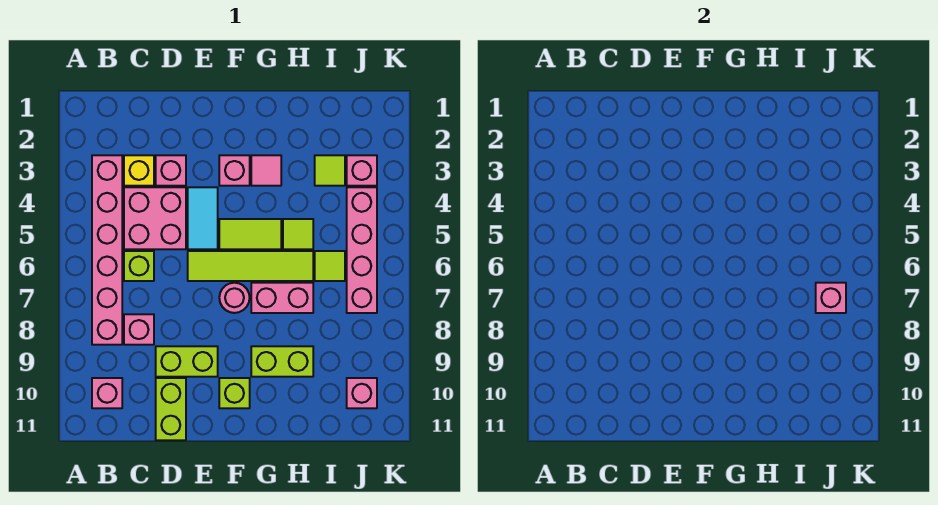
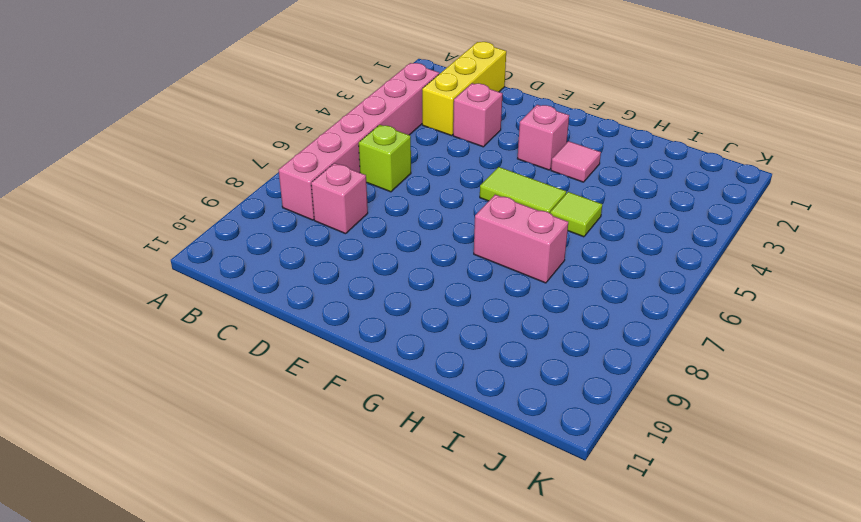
yellow brick C1:C3 level 1 -> yellow brick C3 level 1
none -> pink brick B10 level 1
none -> pink brick C4:D5 level 1
none -> lime brick D9:E9 level 1

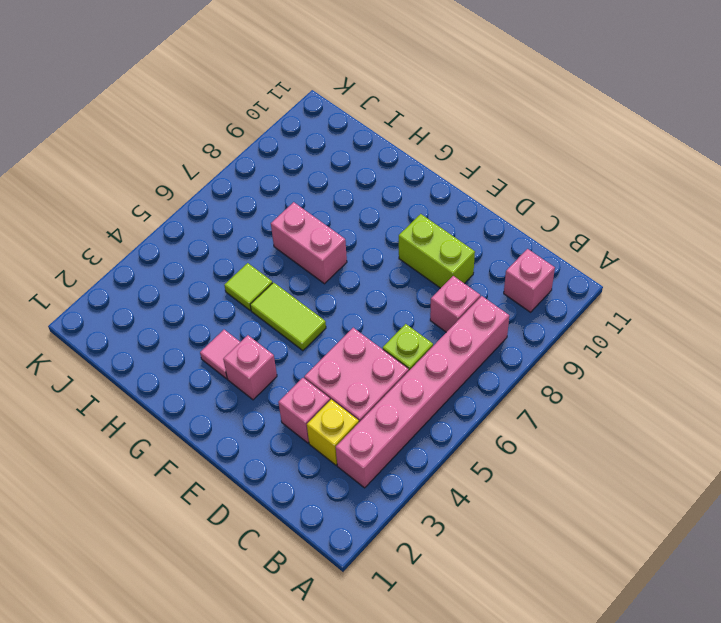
none -> lime brick D10:D11 level 1
none -> cyan tile E4:E5 level 1
none -> lime tile E6:H6 level 1

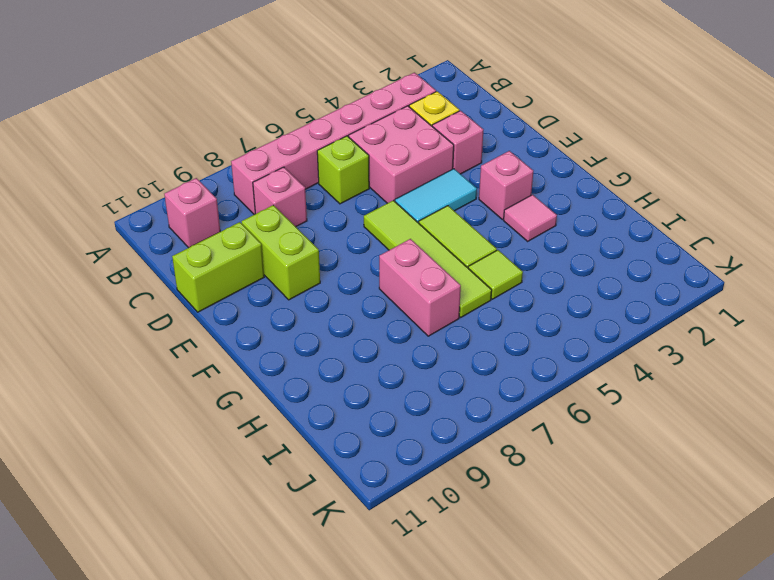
none -> pink round brick F7 level 1
none -> lime brick F10 level 1
none -> lime brick G9:H9 level 1

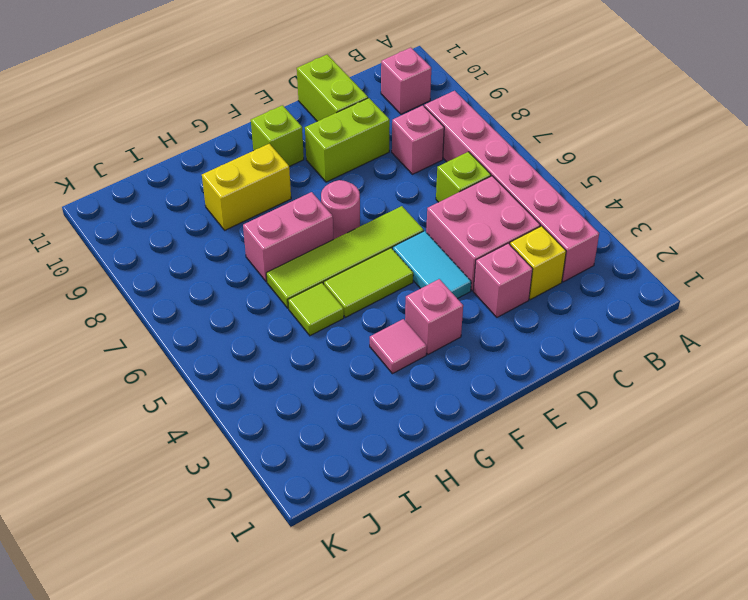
yellow brick G9:H9 level 1 -> lime brick G9:H9 level 1
none -> lime tile I3 level 1
none -> lime tile I6 level 1
none -> pink brick J3 level 1

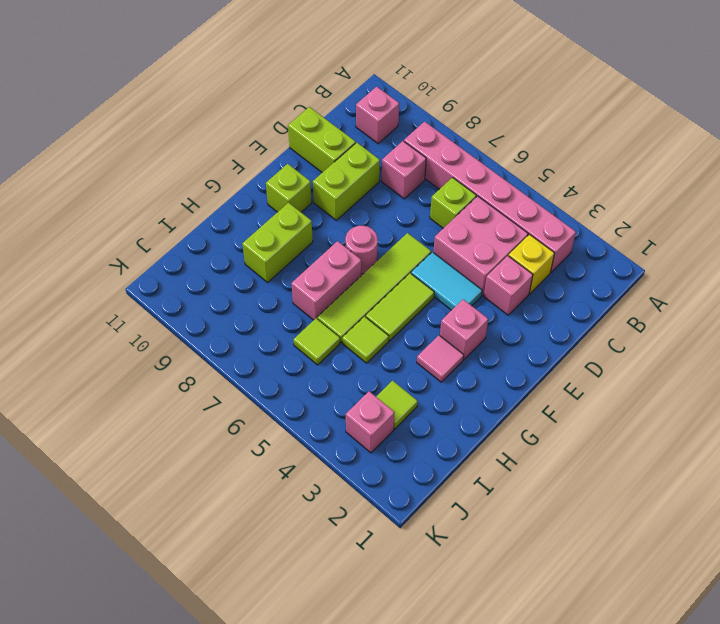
none -> pink brick J4:J7 level 1
none -> pink brick J10 level 1
none -> pink brick J7 level 2

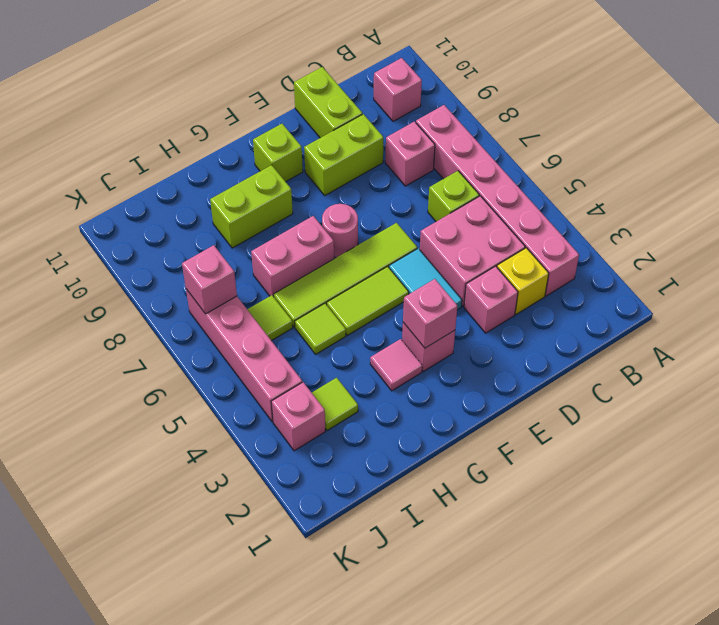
pink brick F3 level 2 -> pink brick J10 level 1

